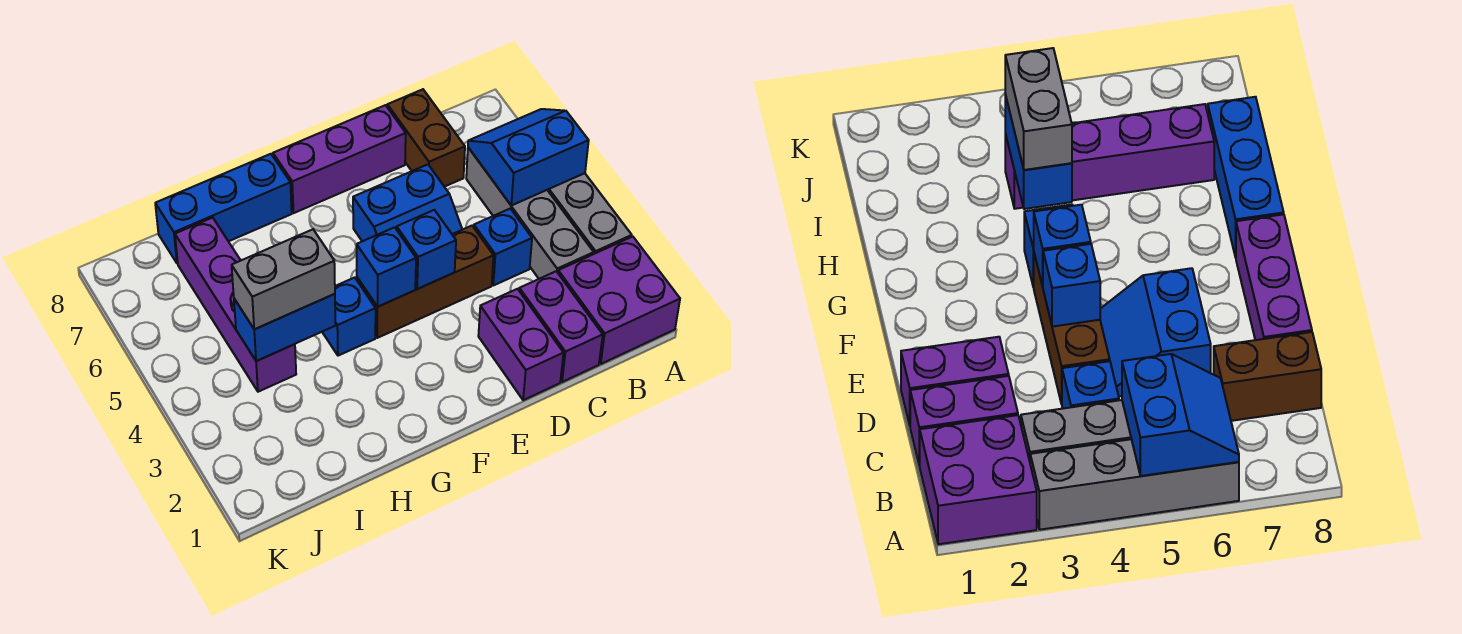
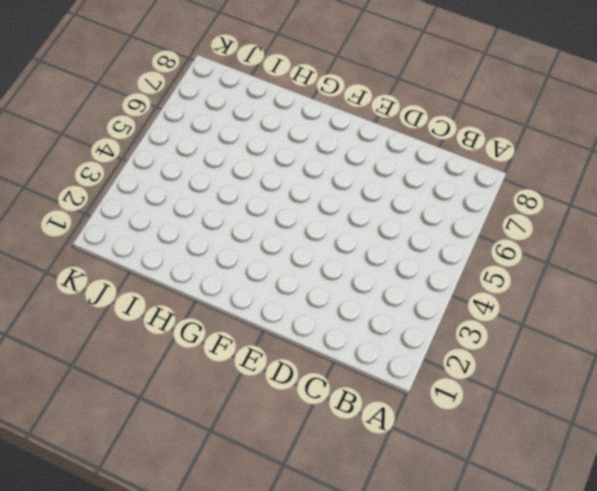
none -> purple brick A1:B2 level 1
none -> grey brick A3:A6 level 1
none -> grey brick B3:B6 level 1

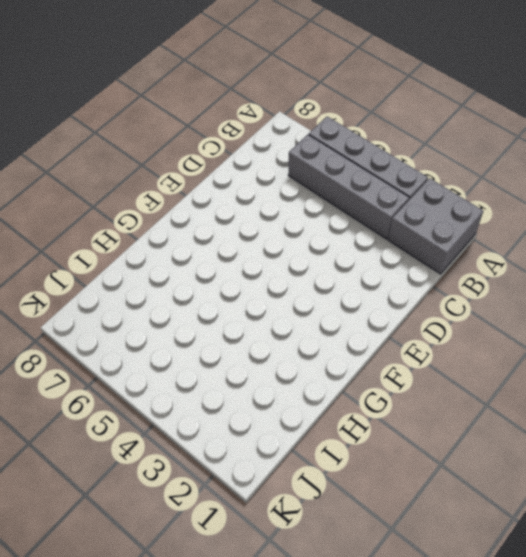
grey brick A1:B2 level 1 -> purple brick A1:B2 level 1
none -> purple brick C1:C2 level 1
none -> blue brick C4 level 1
none -> brown brick C7:C8 level 1

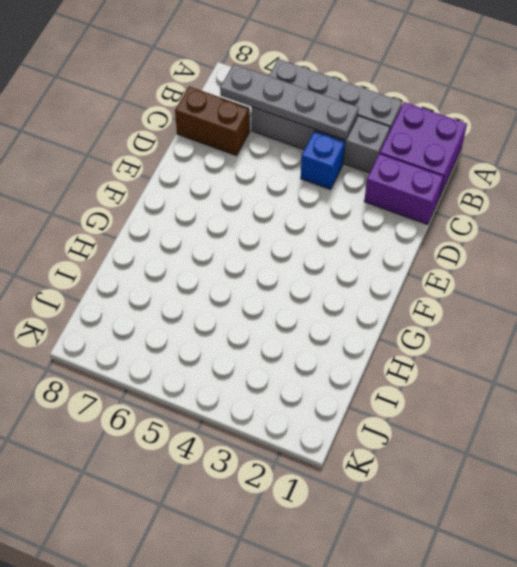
grey plate B4:B7 level 2 -> blue slope A5:B6 level 2 top 5
none -> purple brick D1:D2 level 1
none -> brown brick D4:F4 level 1
none -> blue slope D5:E6 level 1 top 6

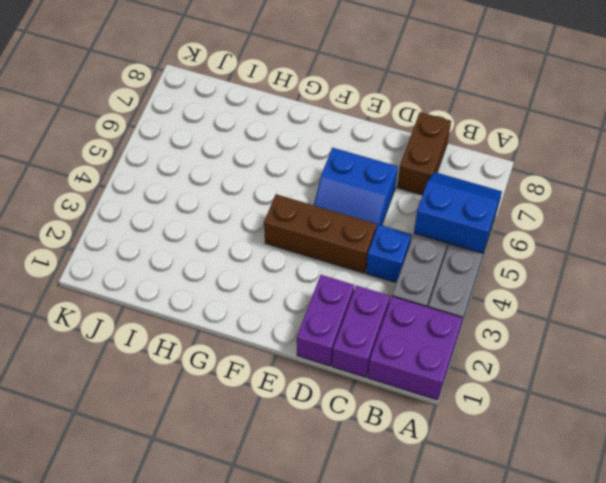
none -> purple brick D8:F8 level 1
none -> blue brick G4 level 1
none -> blue brick G8:I8 level 1

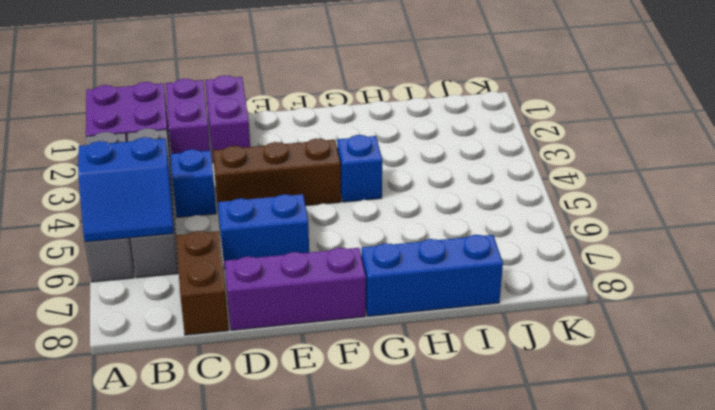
none -> purple brick I4:I7 level 1
none -> blue brick E4 level 2
none -> blue brick F4 level 2

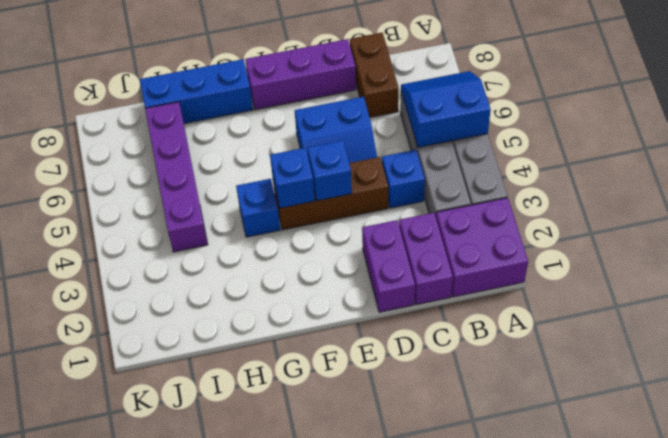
none -> blue brick H4:I4 level 2
none -> grey brick H4:I4 level 3

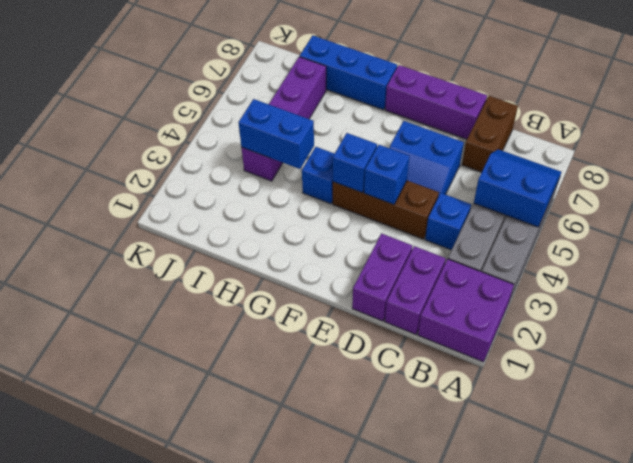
none -> grey brick H4:I4 level 3

